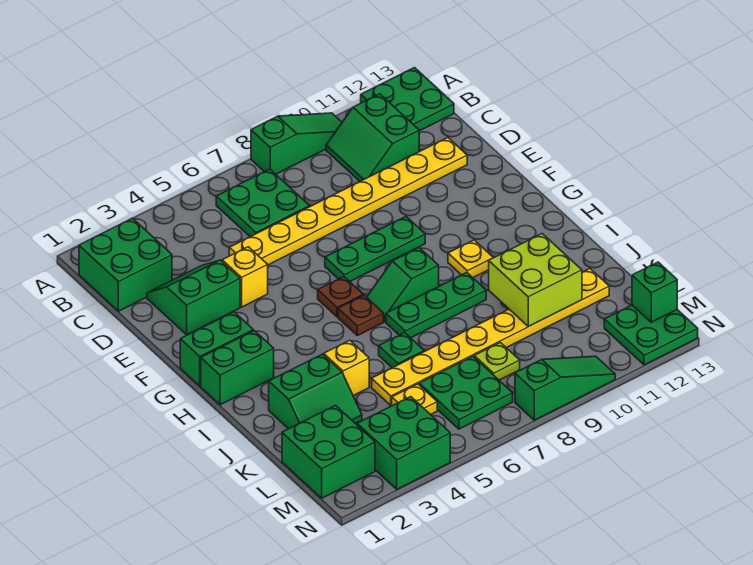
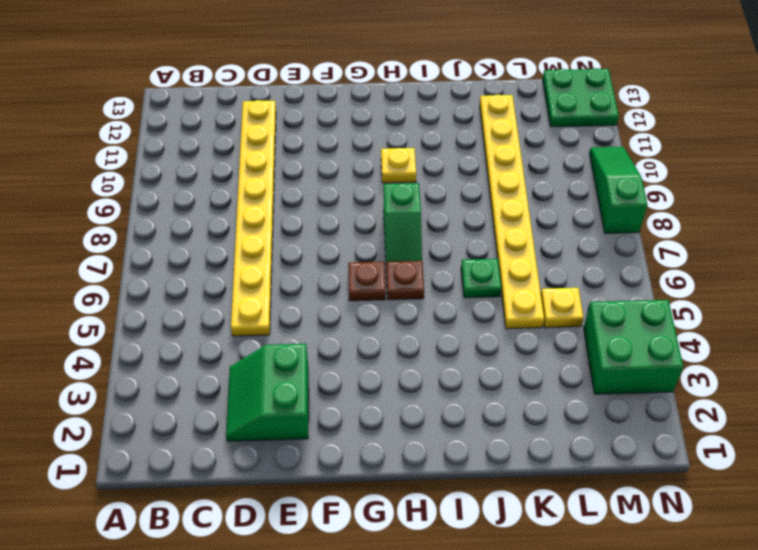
none -> green slope A8:A10 level 1 top 8
none -> green plate A12:B13 level 1
none -> green brick B1:C2 level 1

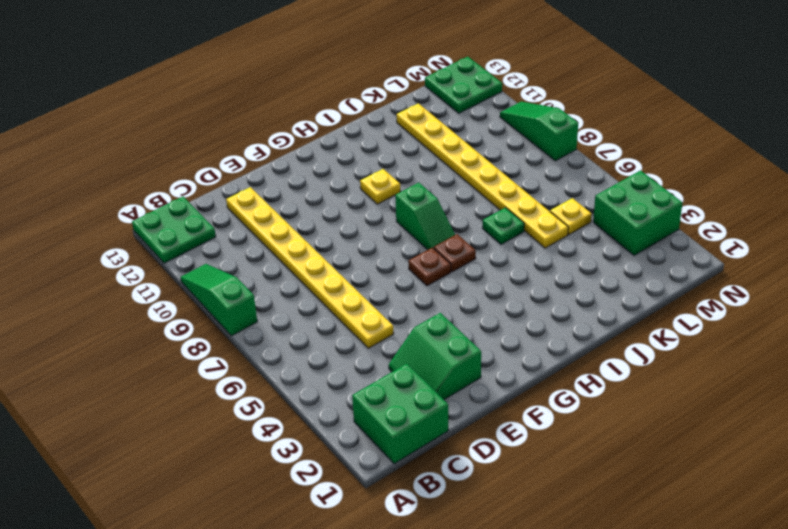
none -> green plate B6:C7 level 1
none -> green slope B10:C11 level 1 top 11
none -> yellow brick E4 level 1

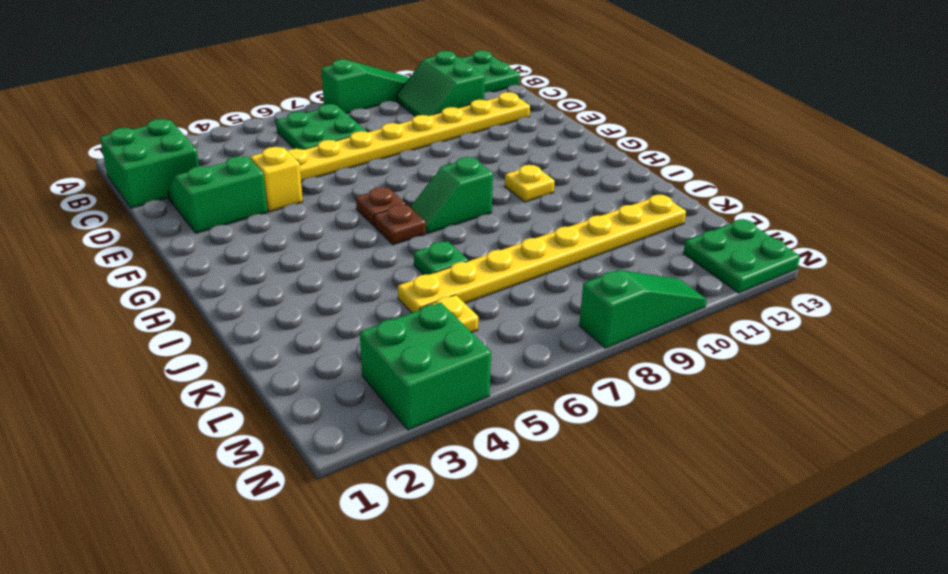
none -> green plate F7:F9 level 1
none -> green brick G1:G2 level 1
none -> green brick H1:H2 level 1

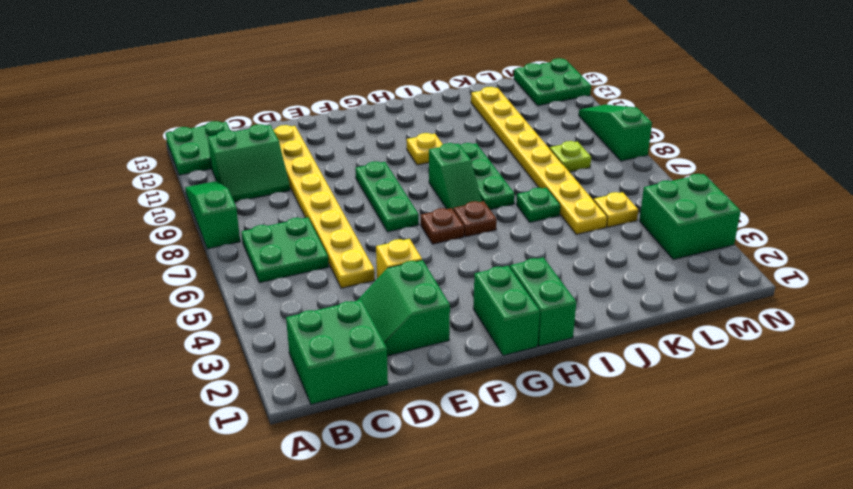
none -> green slope J2:K3 level 1 top J
none -> yellow brick J4 level 1
none -> green brick L1:M2 level 1

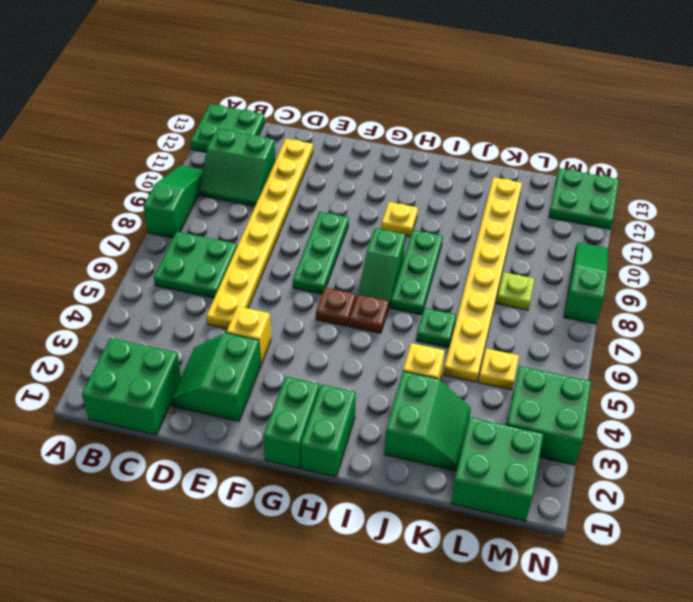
none -> green plate L6:M7 level 1
none -> lime brick J10:K11 level 2
none -> green brick M13 level 2

